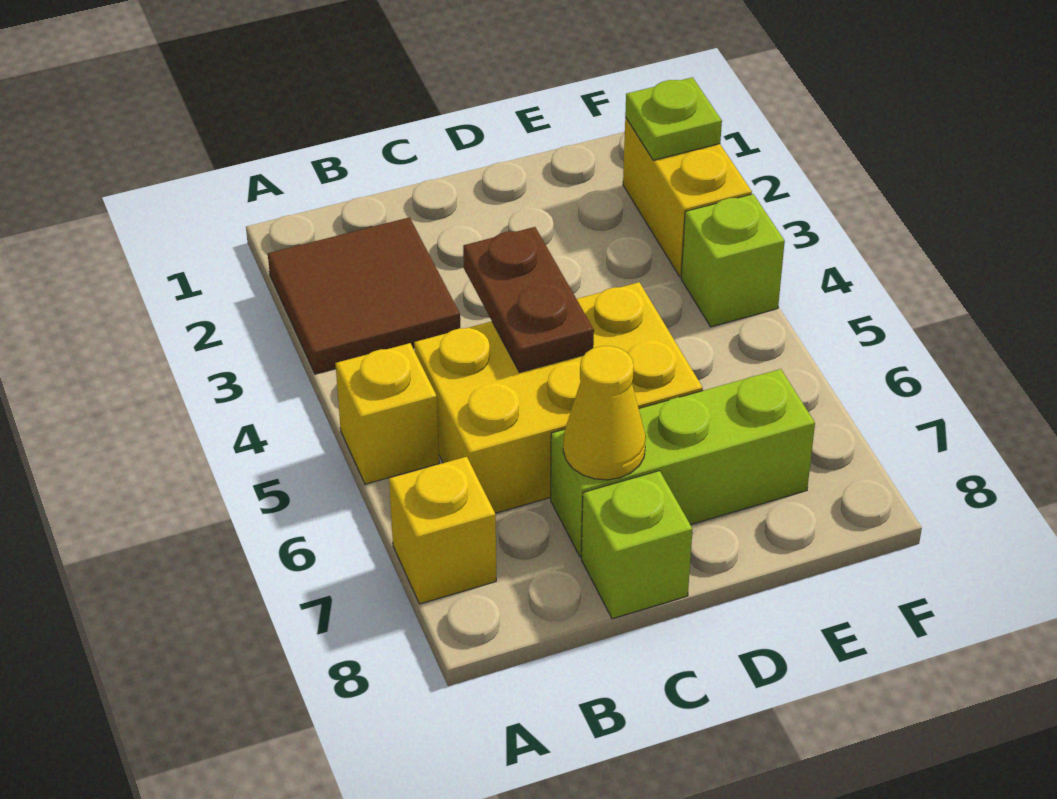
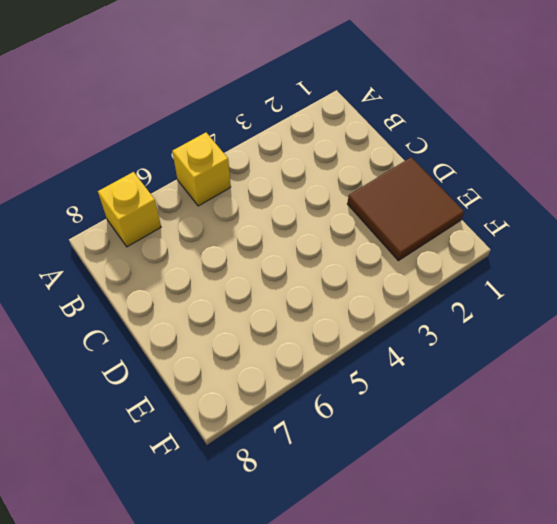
brown tile D1:E2 level 1 -> brown tile A2:B3 level 1
none -> yellow brick B5:D6 level 1
none -> lime brick C7:E7 level 1

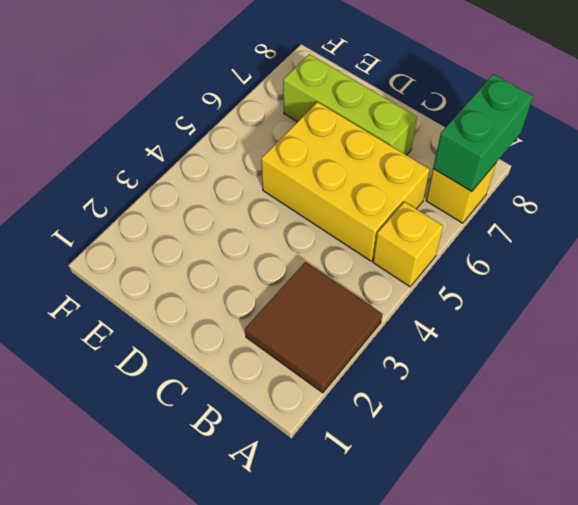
green brick A7:A8 level 2 -> none
none -> lime brick C8 level 1
none -> yellow brick F2:F3 level 1

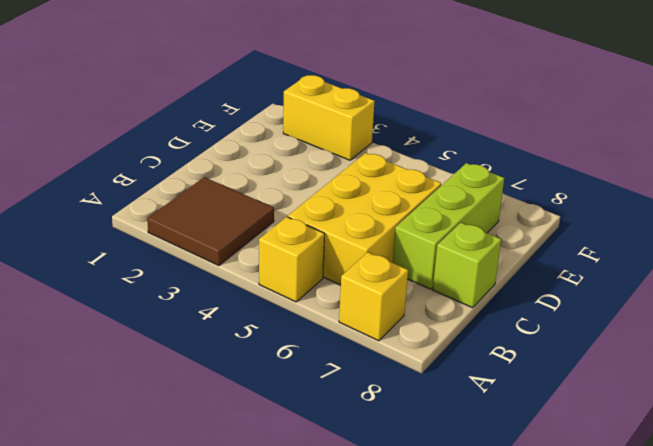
none -> lime brick F4 level 1
none -> brown plate C4:C5 level 2

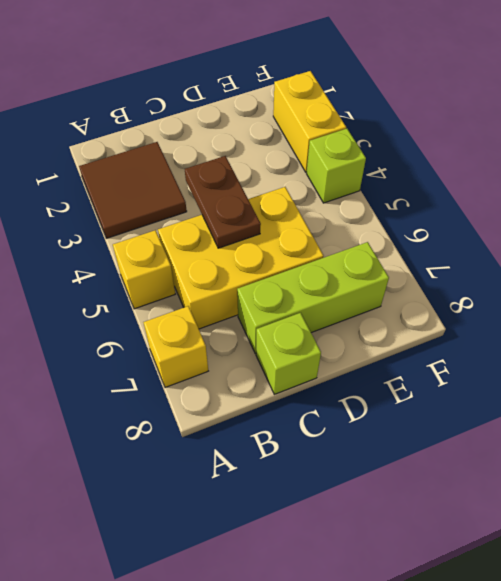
none -> yellow cone C7 level 2
none -> lime plate F2 level 2

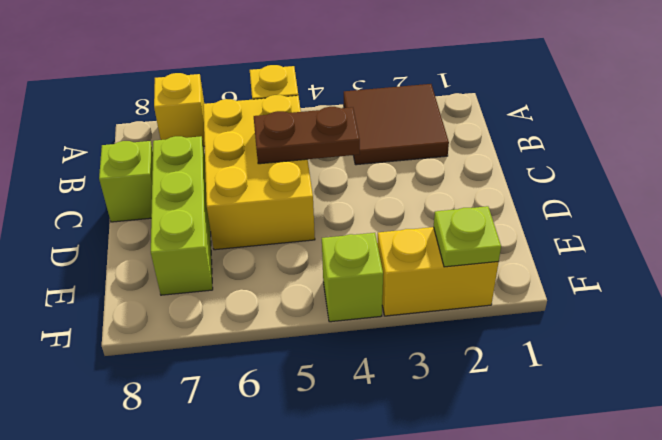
none -> yellow cone C7 level 2

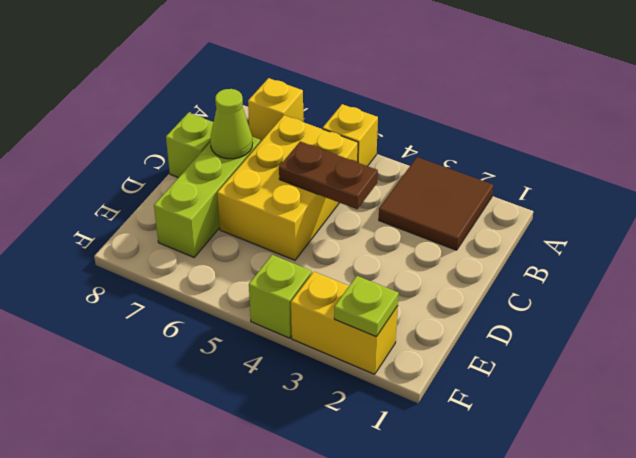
lime cone C7 level 2 -> yellow cone C7 level 2

